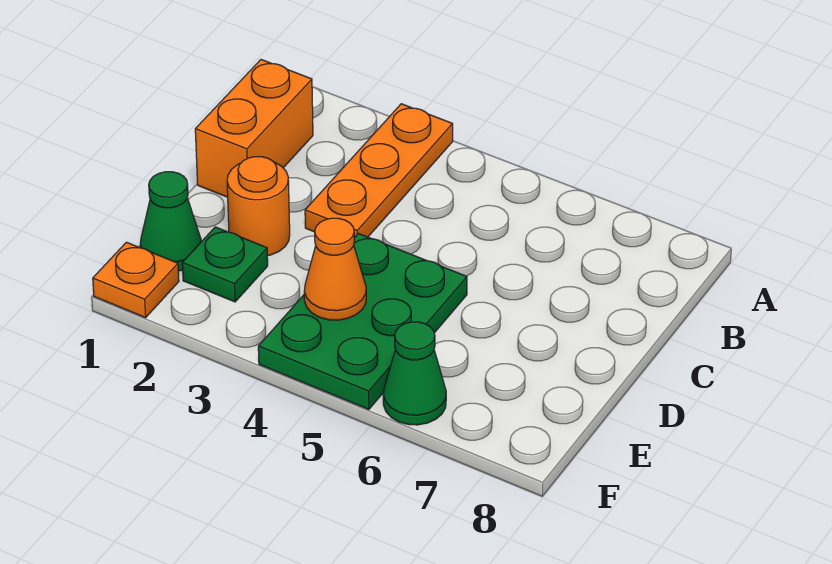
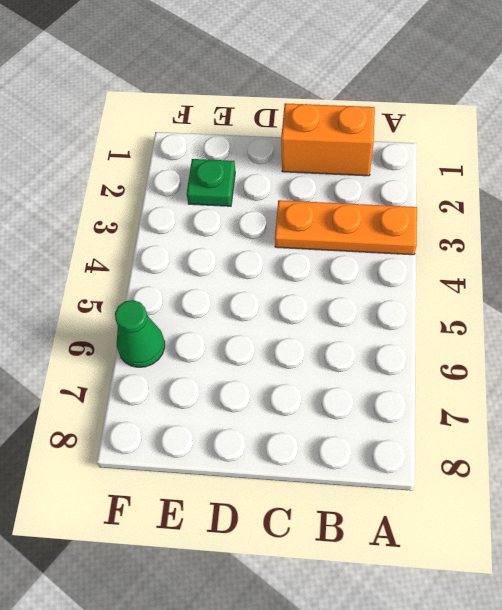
none -> orange round brick D2 level 1
none -> green plate D4:F5 level 1

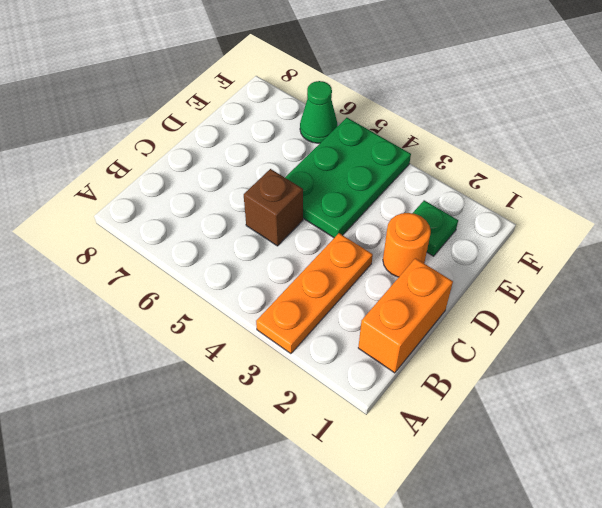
brown brick C5 level 1 -> none
none -> green cone E1 level 1
none -> orange plate F1 level 1

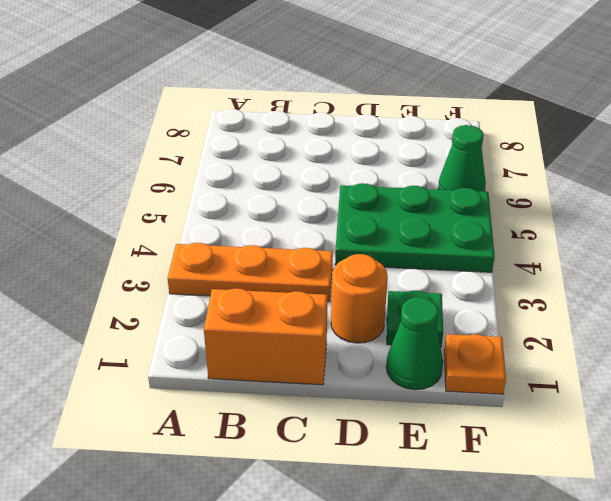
none -> orange cone E4 level 2

